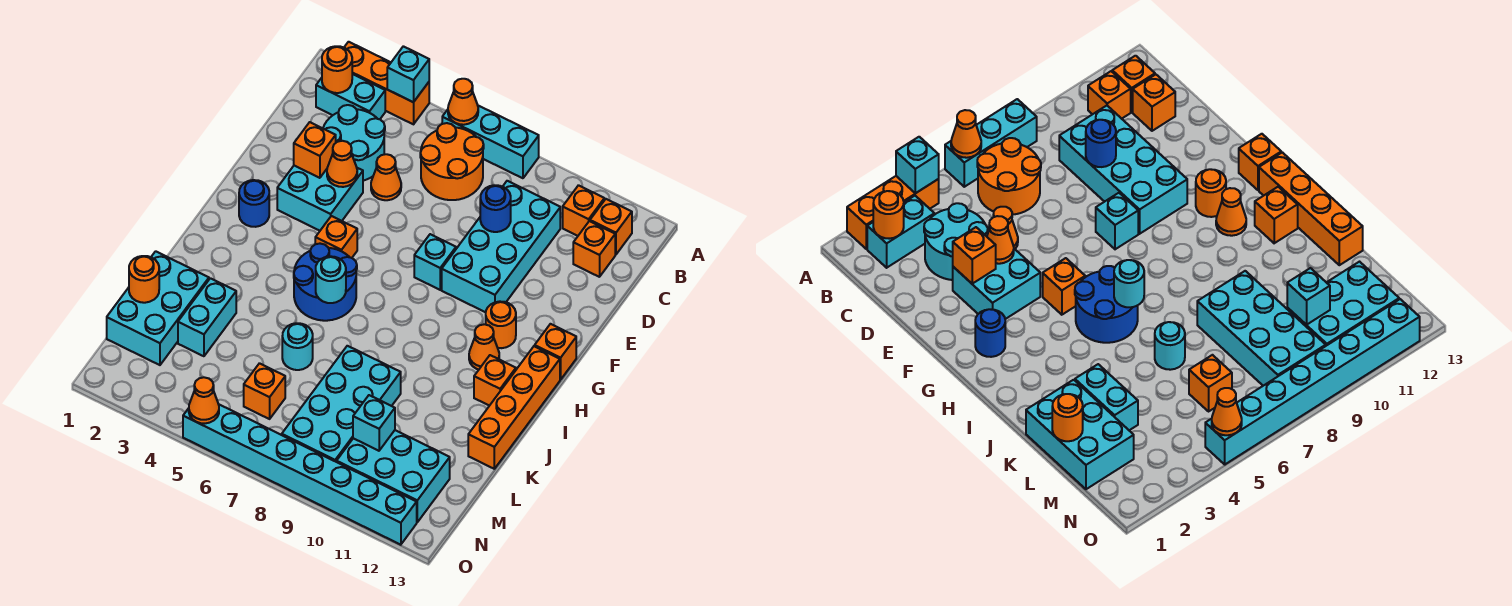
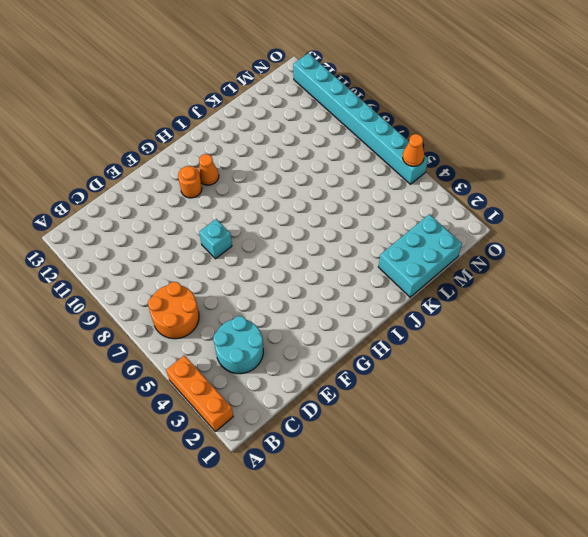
none -> cyan brick A6:A8 level 1
none -> cyan brick B2:B3 level 1
none -> orange brick B11 level 1
none -> orange brick B12 level 1

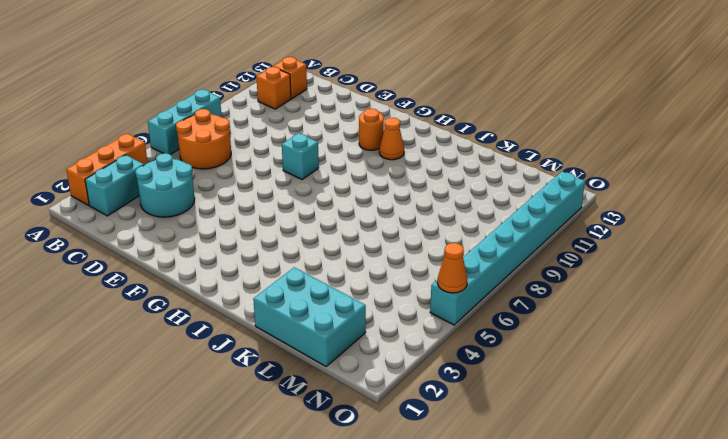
none -> cyan brick C9:F10 level 1
none -> orange brick C12 level 1
none -> orange cone D5 level 1
none -> cyan brick E3:F4 level 1

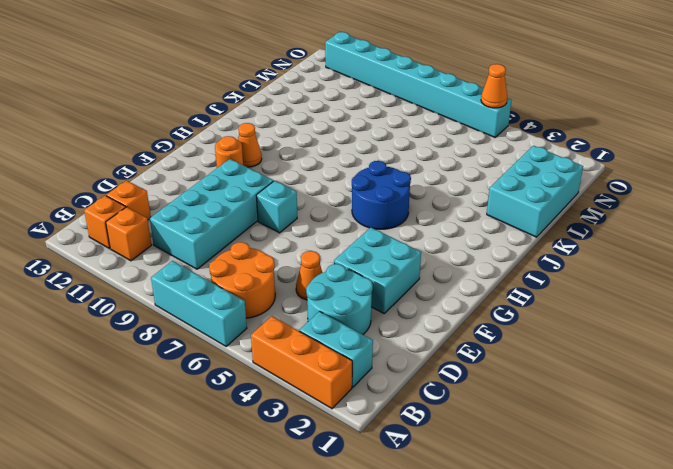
none -> blue round brick G2 level 1
none -> orange brick G5 level 1
none -> orange brick G13 level 1
none -> orange brick H13:K13 level 1

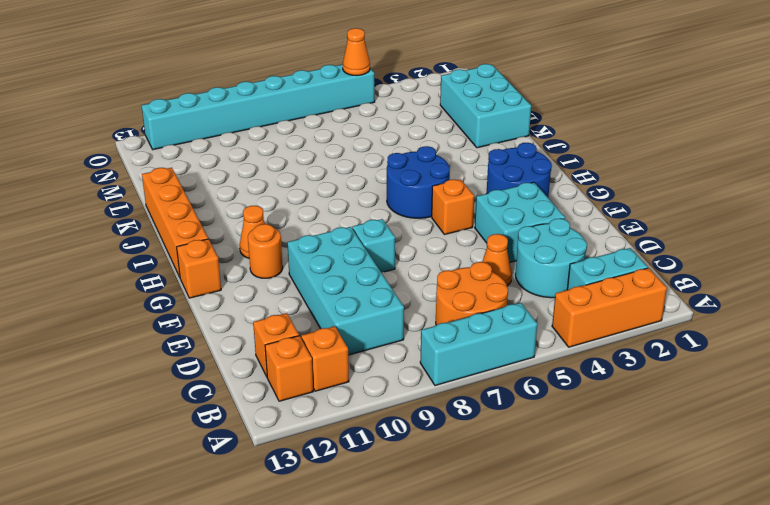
blue round brick G2:H3 level 1 -> blue round brick G2 level 1
none -> orange brick I12 level 1
none -> cyan brick K3:L3 level 1
none -> cyan round brick K6 level 1
none -> cyan brick K8:N9 level 1

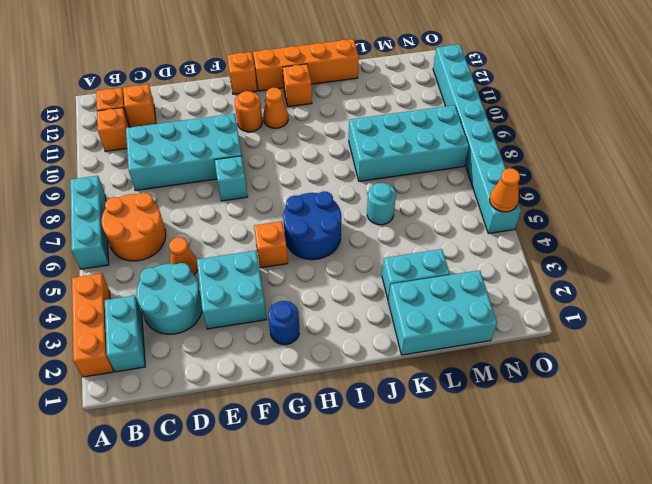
none -> orange brick M6 level 1
none -> cyan brick M10:N12 level 1
none -> cyan brick A4 level 2
none -> orange cone A6 level 2

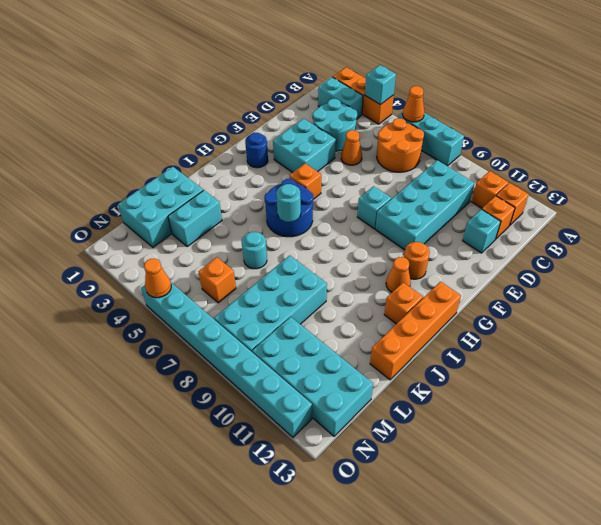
cyan brick D12 level 1 -> cyan brick M10 level 2
cyan brick M10:N13 level 1 -> cyan brick M10:N12 level 1
none -> orange brick G13 level 1
none -> orange round brick B2 level 2
none -> blue round brick D9 level 2
none -> orange brick E3 level 2

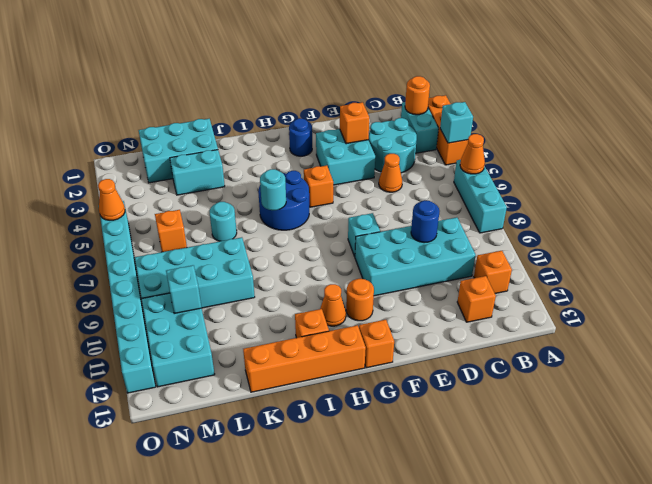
none -> orange round brick B6:C7 level 1
none -> orange brick B12 level 1
none -> orange cone E4 level 2
none -> orange round brick L1 level 2

